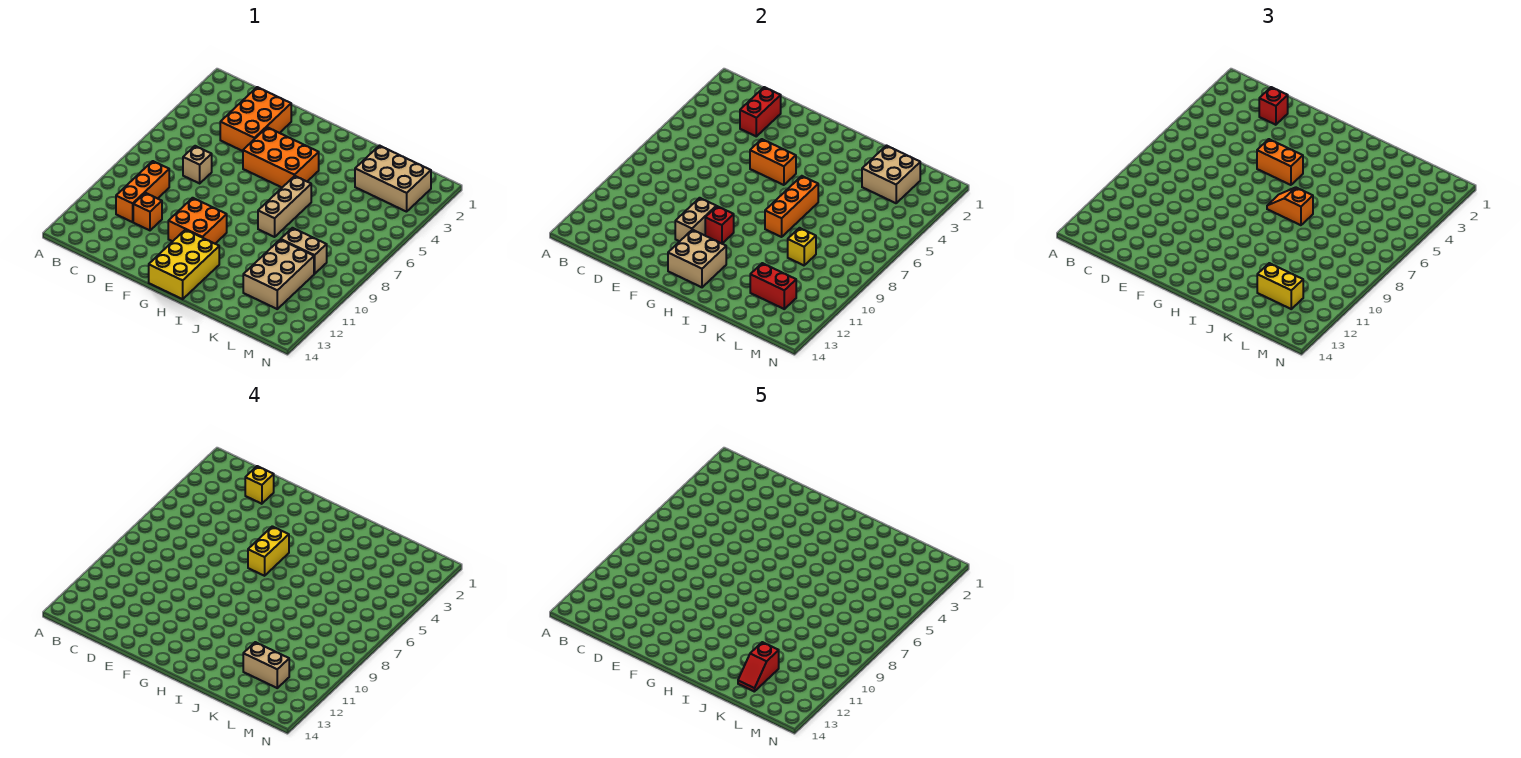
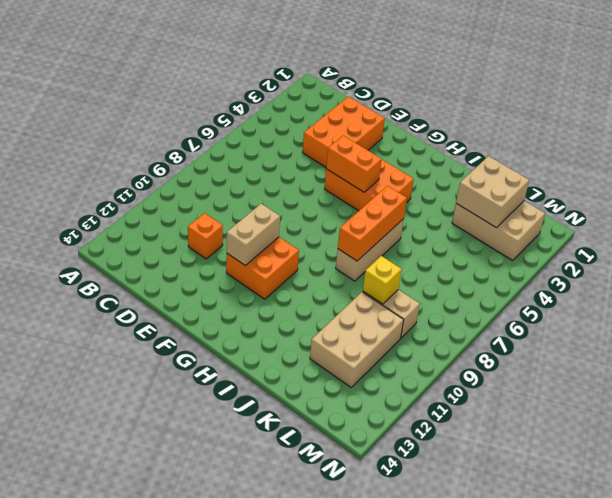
none -> orange brick C9:C11 level 1
none -> tan brick D7 level 1
none -> yellow brick G12:H14 level 1

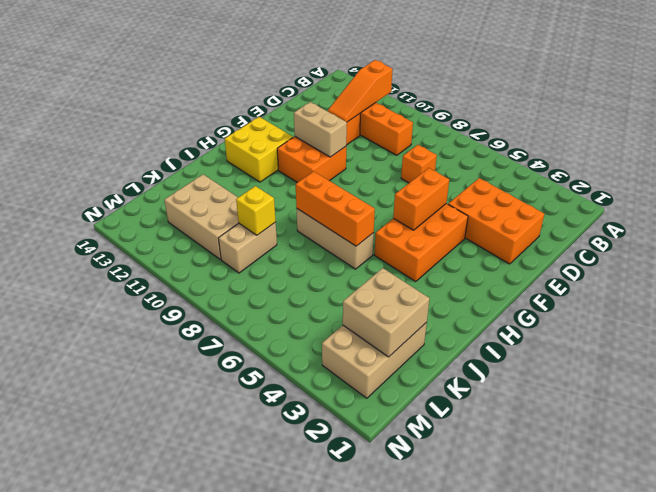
orange slope B11:D11 level 2 top B -> none
orange brick D7 level 1 -> tan brick D7 level 1
yellow brick G12:H13 level 1 -> yellow brick G12:H14 level 1
none -> red brick D2:D3 level 2
none -> red brick G10 level 2
none -> tan brick G12:H13 level 2

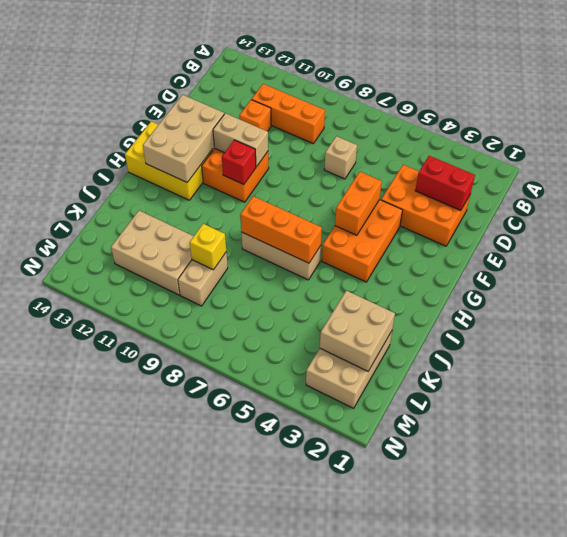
tan brick F12:H13 level 2 -> tan brick G12:H13 level 2
none -> red brick K12:L12 level 2
none -> red brick D2 level 3
none -> orange brick F5:G5 level 3

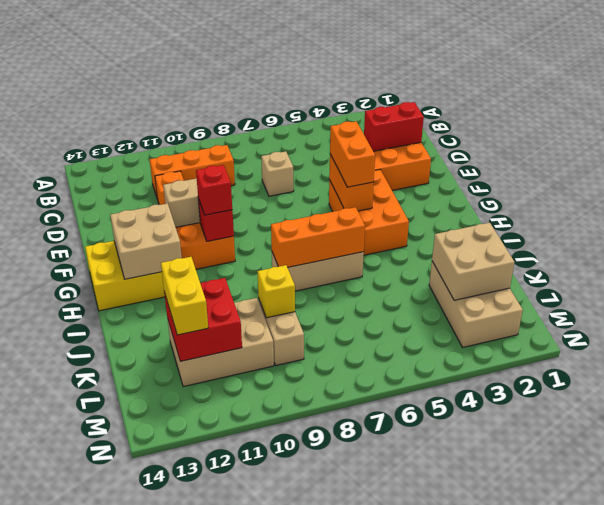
red brick G10 level 3 -> red brick D2 level 3
red brick K11:L12 level 2 -> red brick K12:L12 level 2
none -> orange slope H7:I7 level 3 top I
none -> yellow brick D2 level 4
none -> yellow brick G5:G6 level 4

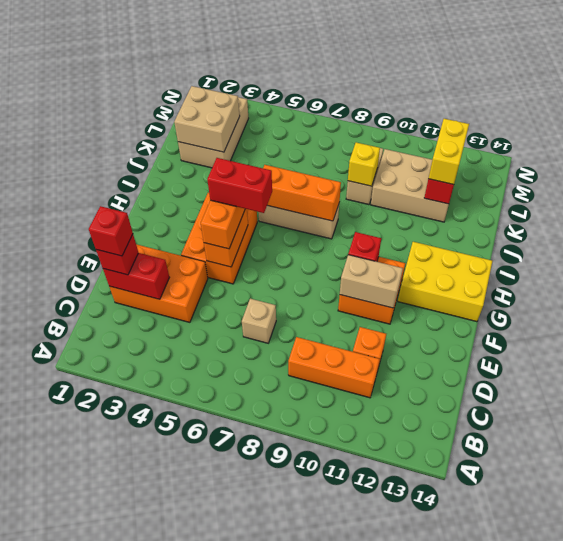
red brick D2 level 4 -> yellow brick D2 level 4
red brick G5:G6 level 4 -> yellow brick G5:G6 level 4
none -> tan brick G12:H13 level 2
none -> orange slope H7:I7 level 3 top I
none -> tan brick K12:L12 level 4

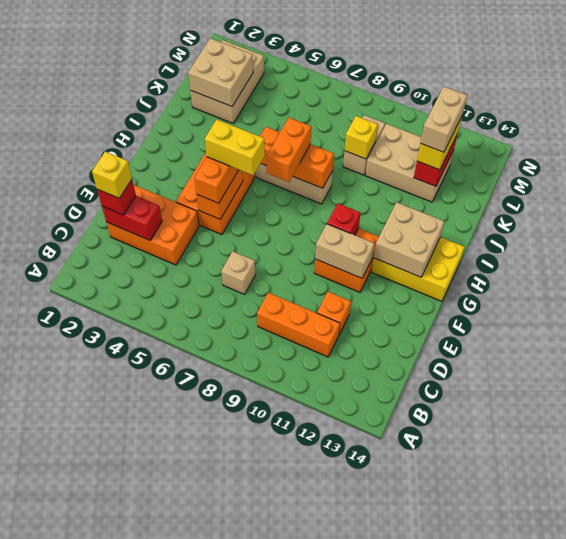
orange brick H7:I7 level 3 -> orange slope H7:I7 level 3 top I
none -> red slope K12:K13 level 5 top 12

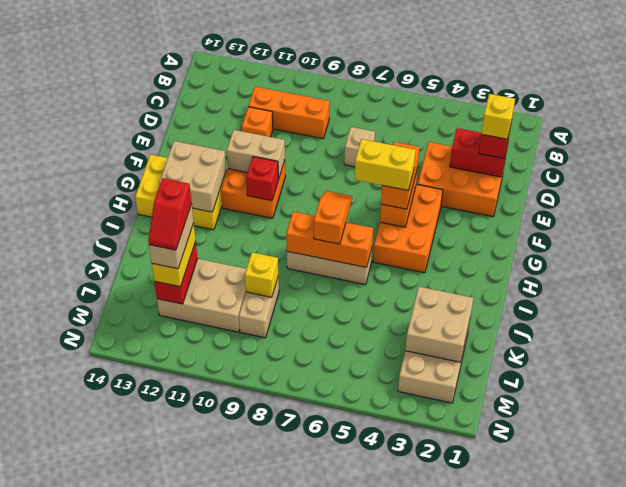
red slope K12:L12 level 5 top K -> red slope K12:K13 level 5 top 12

